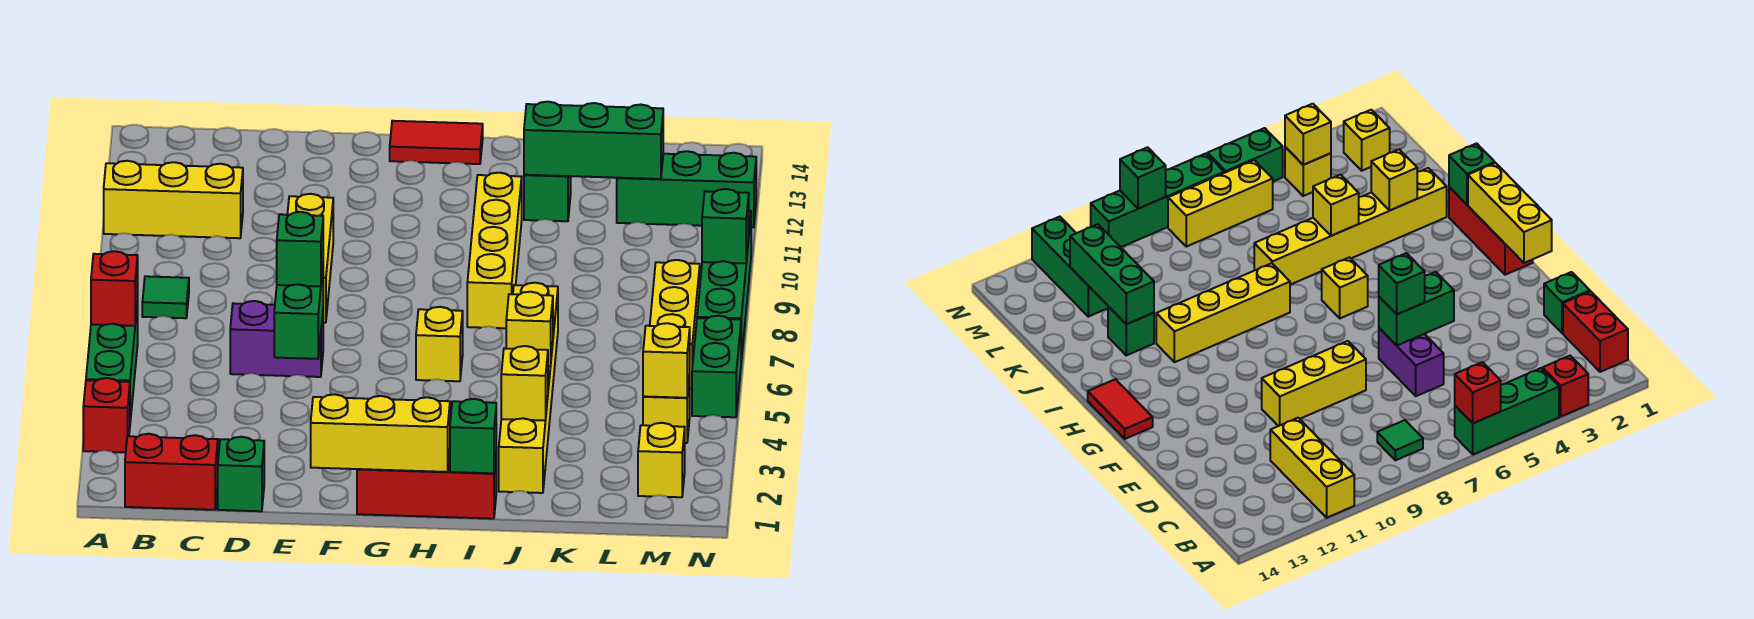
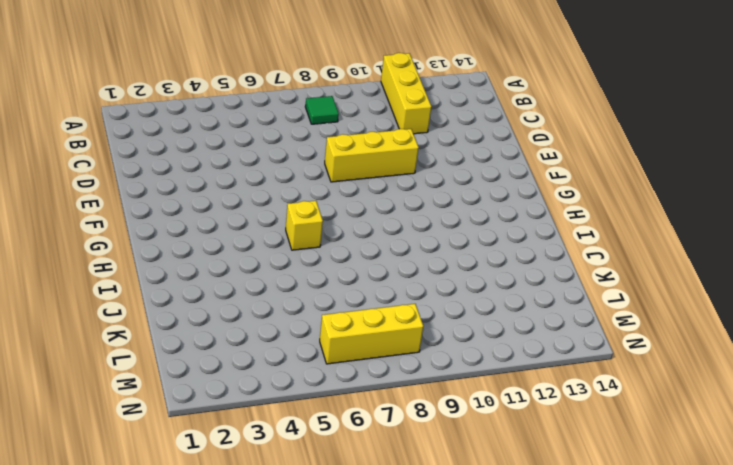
none -> red brick A3 level 1
none -> green brick A4:A6 level 1
none -> red brick B1:C1 level 1
none -> green brick D1 level 1

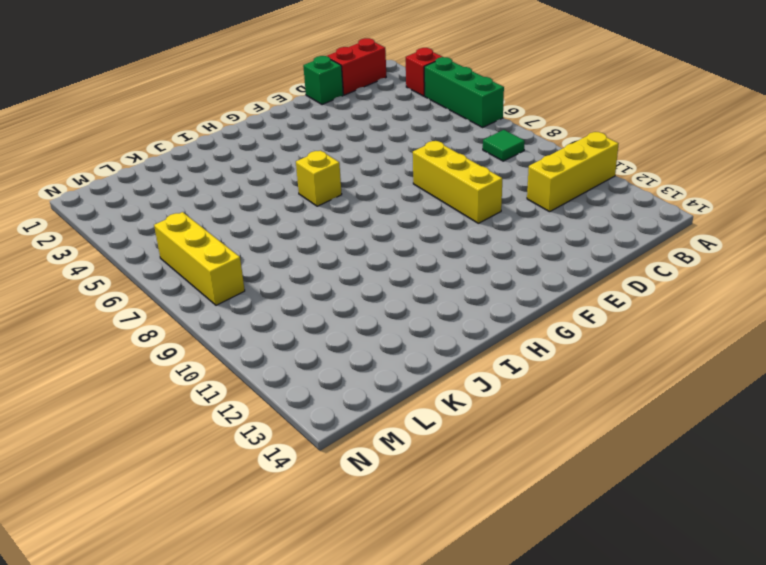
none -> purple brick D6:E6 level 1
none -> red brick G1:I1 level 1
none -> red tile G14:H14 level 1
none -> yellow brick I8:I11 level 1

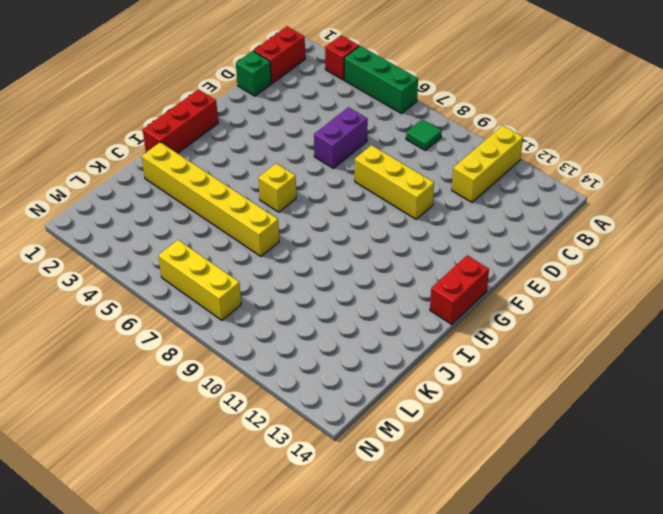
red brick G14:H14 level 1 -> red tile G14:H14 level 1
none -> yellow brick I8:I11 level 1
none -> green brick J12 level 1
none -> green brick L12:N12 level 1
none -> yellow brick M2 level 1

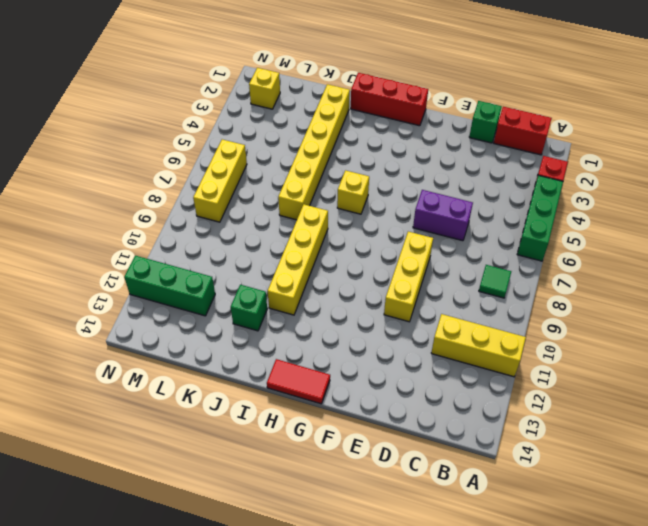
none -> yellow brick M4 level 1
none -> green brick N5:N6 level 1
none -> green brick N7:N10 level 1
none -> red brick A6 level 2

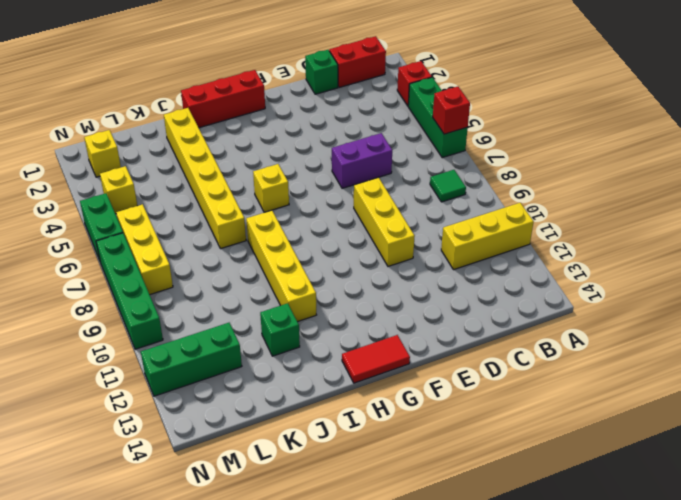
none -> green brick E5:E6 level 2
none -> yellow brick F1:H1 level 2
none -> green brick I1 level 2
none -> yellow brick J3 level 2

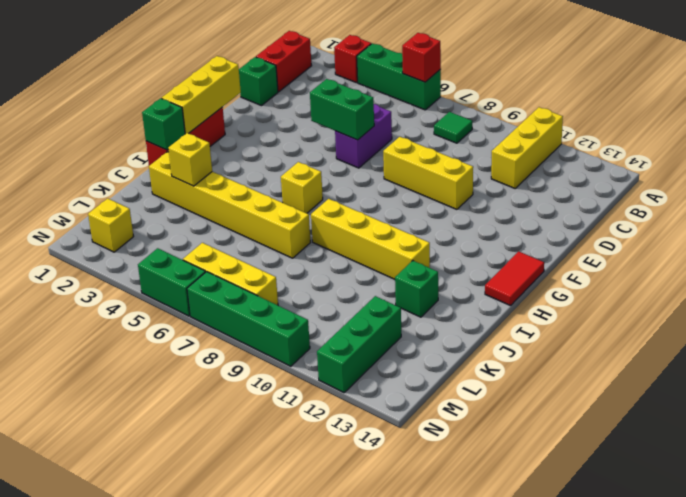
none -> yellow brick M4 level 1
none -> yellow brick J5 level 2
none -> green brick J12:L12 level 2
none -> yellow brick M4 level 2

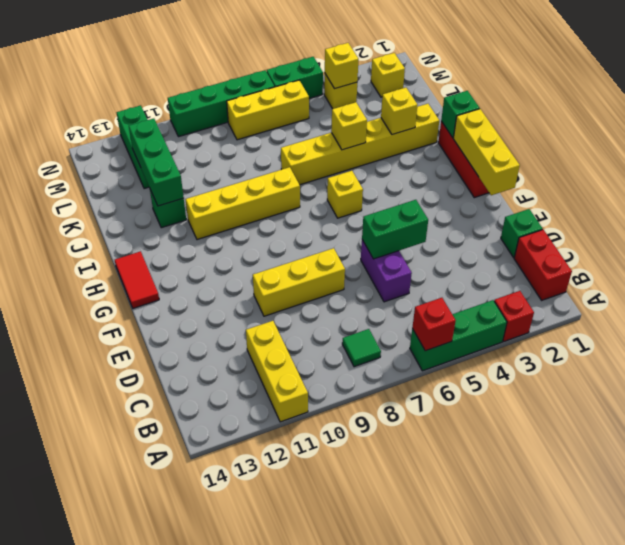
none -> green brick N9 level 2
none -> green brick E6 level 3

